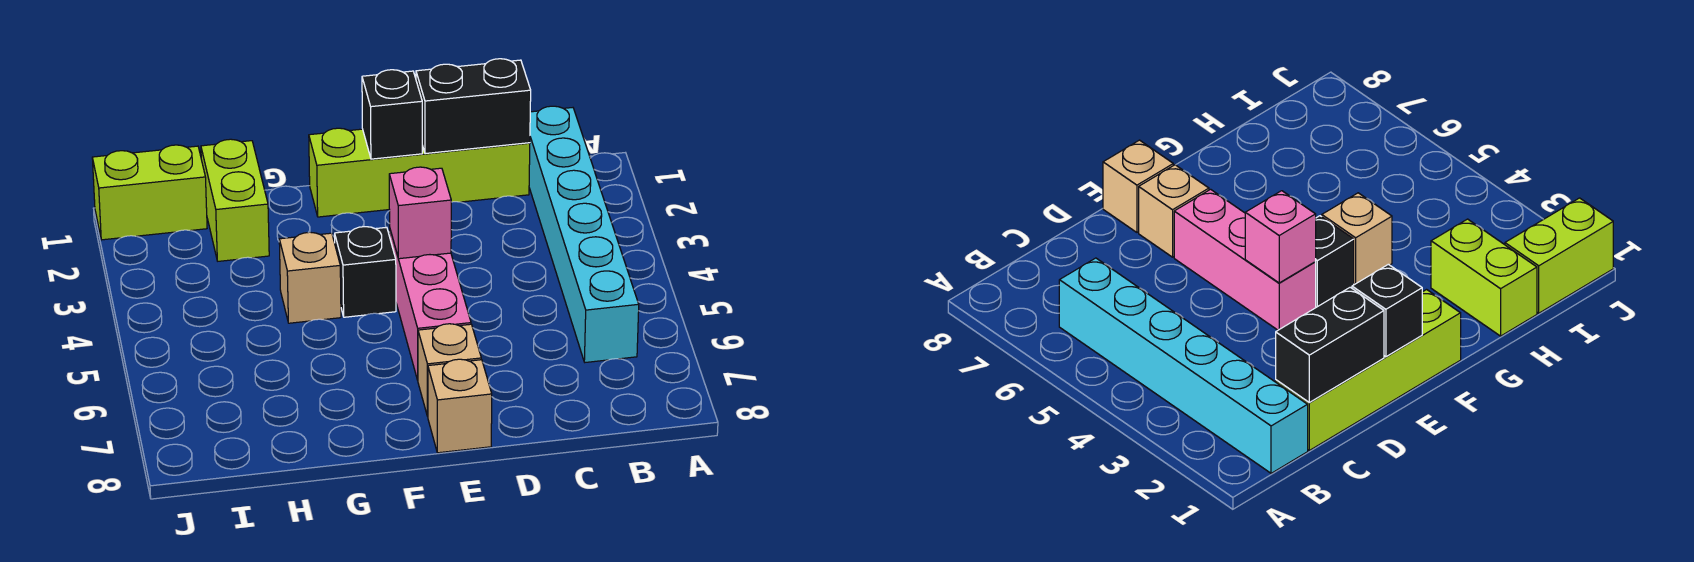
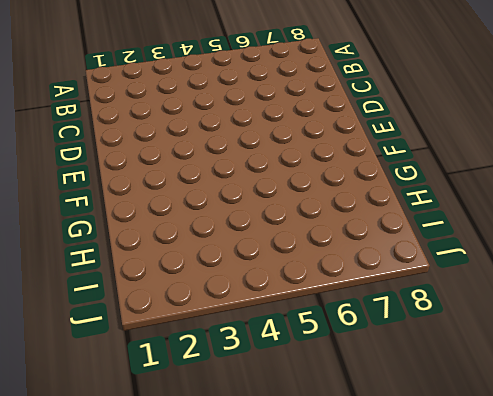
none -> cyan brick B1:B6 level 1
none -> lime brick C1:F1 level 1
none -> pink brick E4:E6 level 1

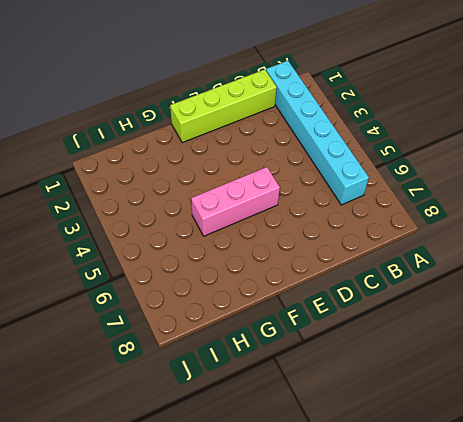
pink brick E5:G5 level 1 -> pink brick E4:E6 level 1
none -> tan brick E7 level 1
none -> tan brick E8 level 1
none -> black brick F4 level 1

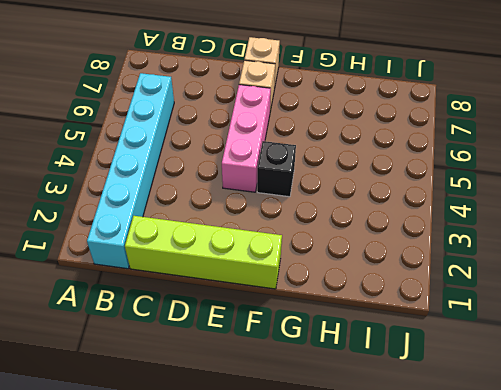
none -> tan brick G4 level 1
none -> lime brick H1:H2 level 1
none -> lime brick I1:J1 level 1

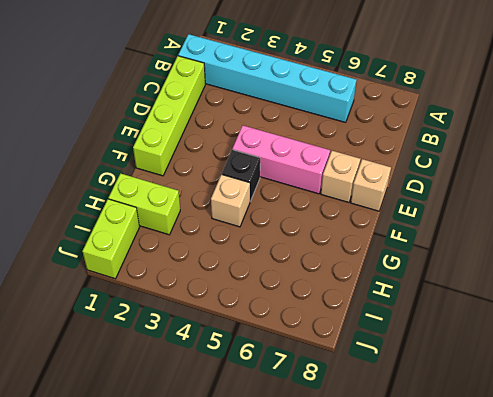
none -> black brick C1:D1 level 2
none -> black brick E1 level 2
none -> pink brick E4 level 2

